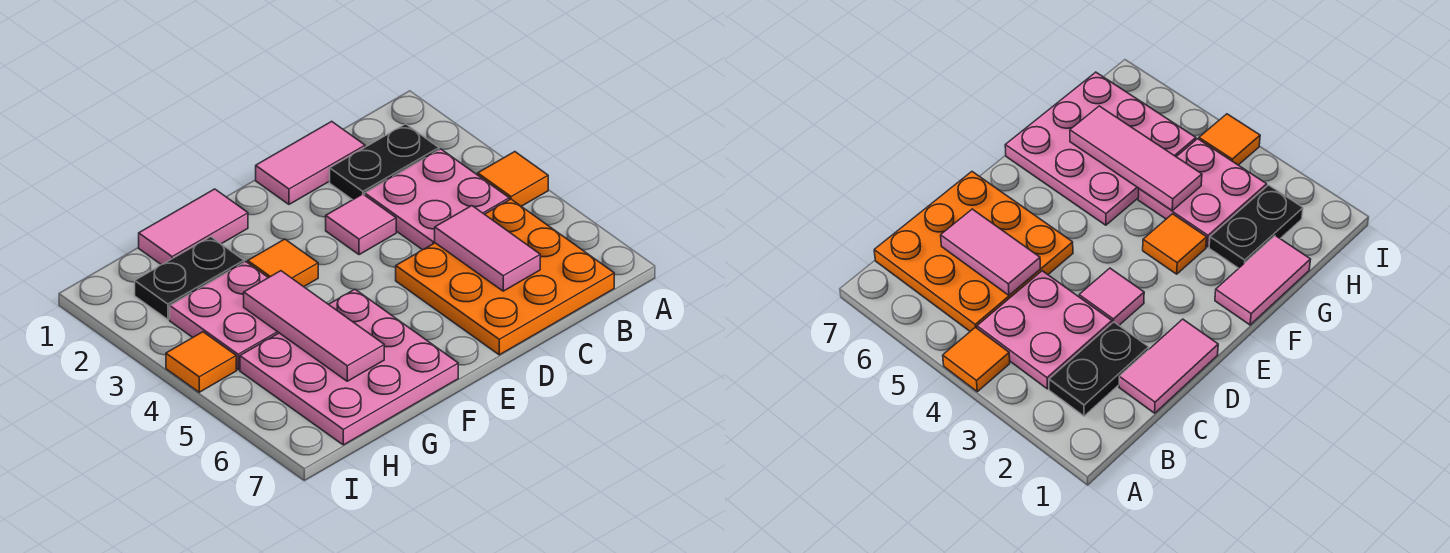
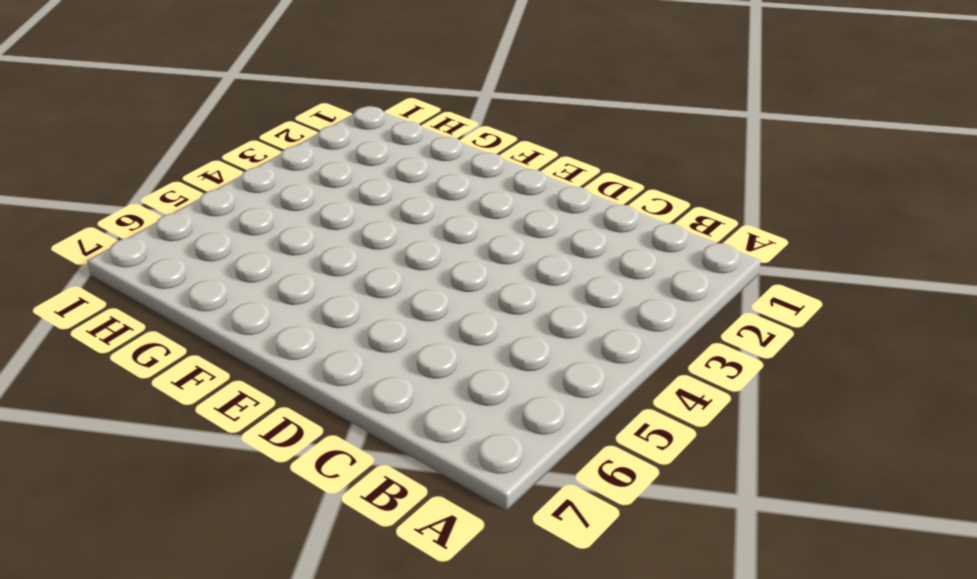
none -> orange tile A4 level 1
none -> black plate B2:C2 level 1
none -> pink plate B3:C4 level 1

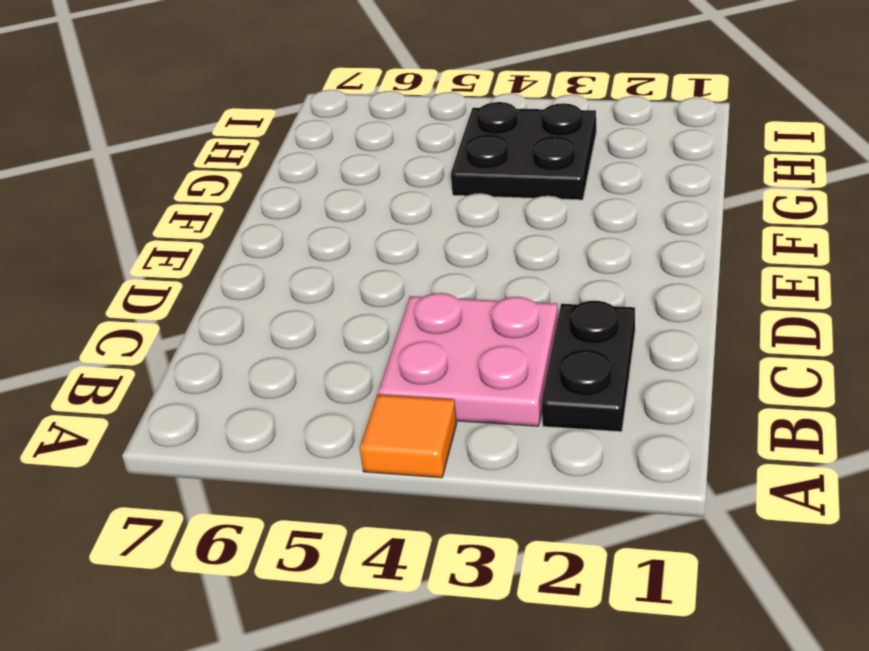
black plate G3:H4 level 1 -> pink plate G3:H4 level 1
none -> orange plate B5:D7 level 1
none -> pink tile C1:D1 level 1
none -> pink tile D3 level 1

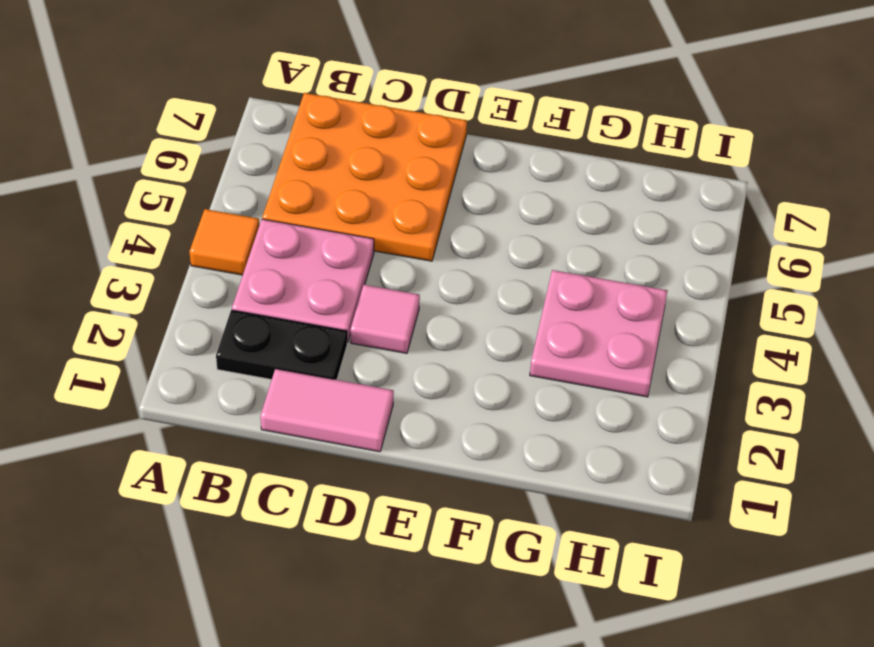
none -> pink tile F1:G1 level 1
none -> orange tile F3 level 1
none -> pink plate F5:H7 level 1

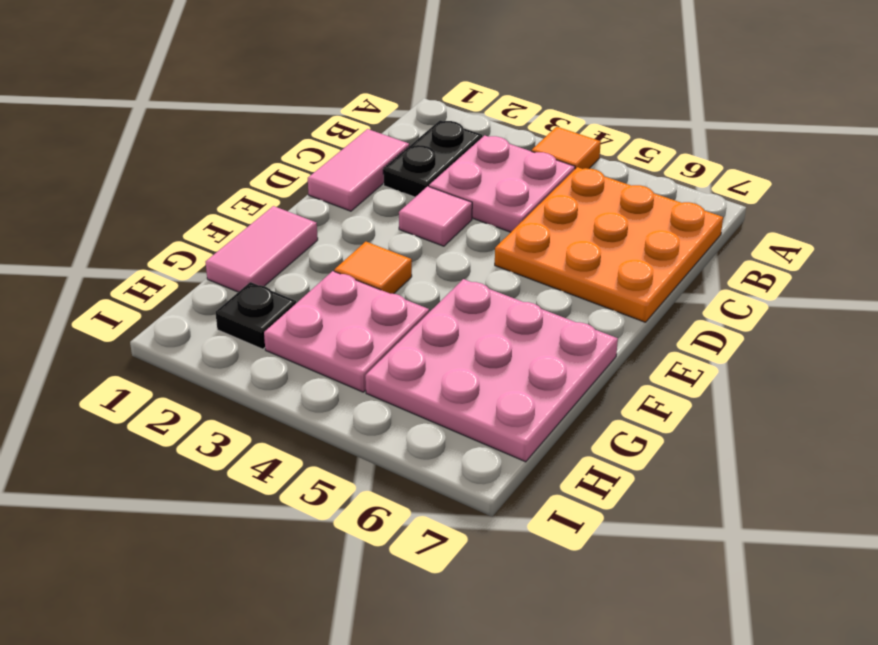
black plate H2 level 1 -> black plate G2:H2 level 1
none -> orange tile I4 level 1
none -> pink tile C5:C6 level 2
none -> pink tile G4:G6 level 2

